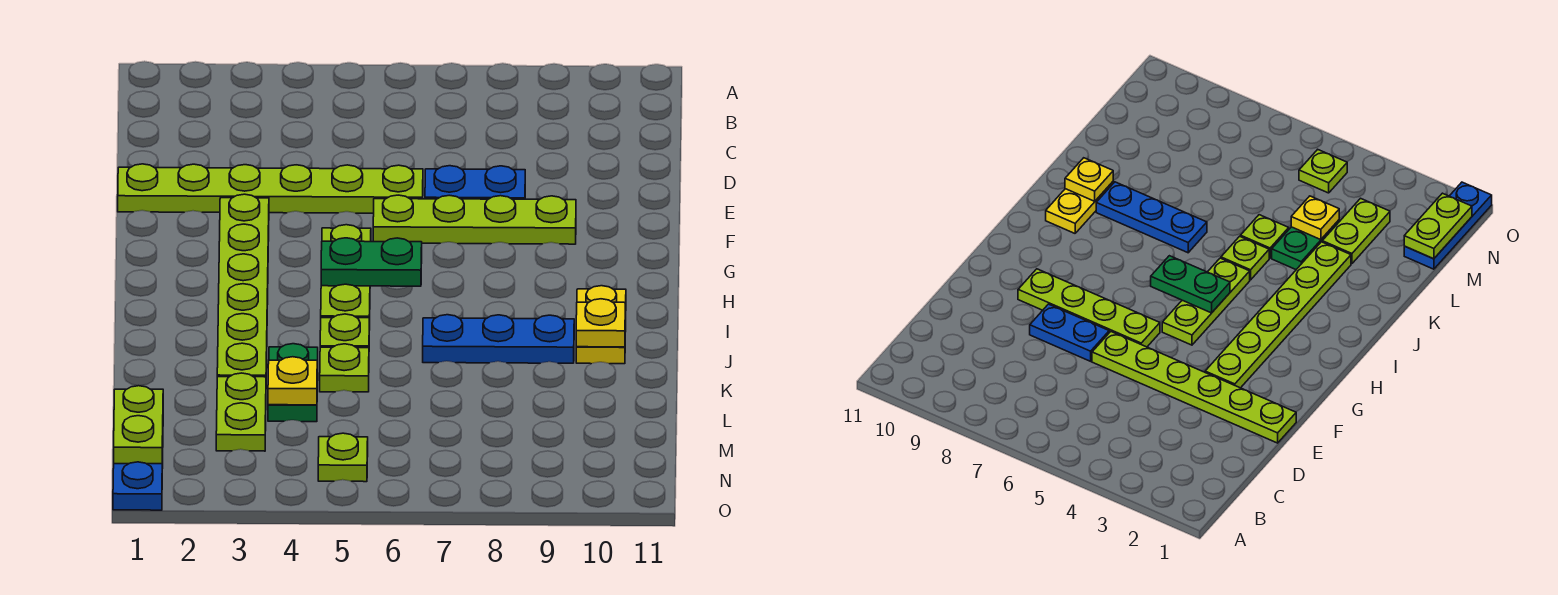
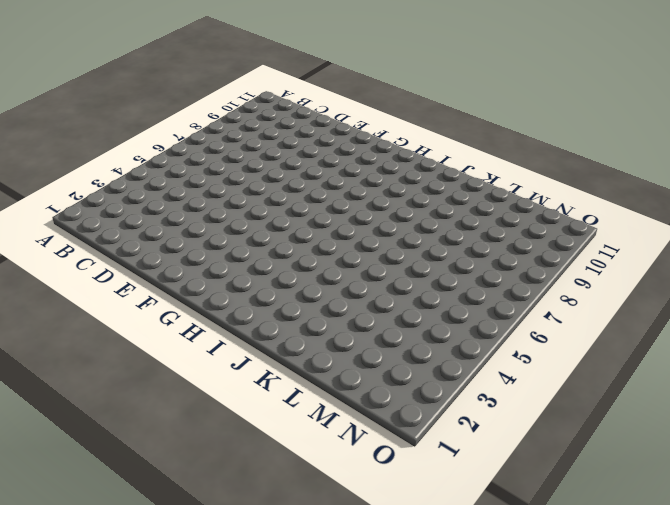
none -> lime plate E1:E6 level 1
none -> blue plate E7:E8 level 1
none -> lime plate F3:K3 level 1

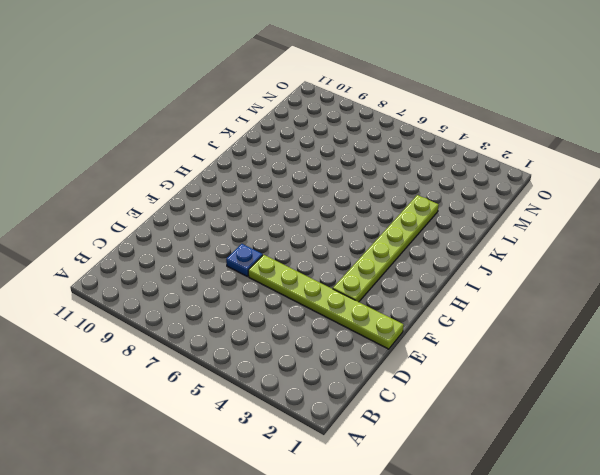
blue plate E7 level 1 -> blue plate E7:E8 level 1
none -> lime plate F6:F9 level 1
none -> lime plate G5:I5 level 1
none -> yellow plate I10:J10 level 1

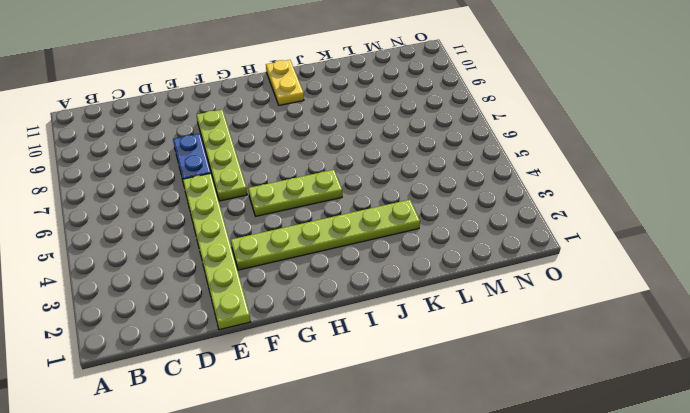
yellow plate I10:I11 level 1 -> yellow plate I10:J10 level 1
none -> lime plate J5 level 1
none -> blue plate J7:J9 level 1
none -> green plate K4:L4 level 1

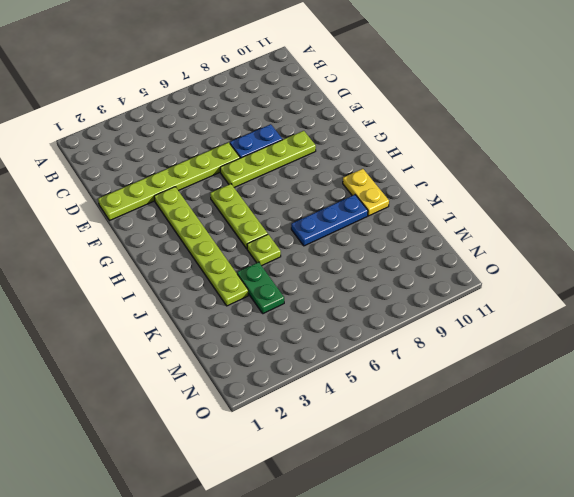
none -> lime plate K5 level 1
none -> lime plate L3:M3 level 1
none -> blue plate M1:O1 level 1

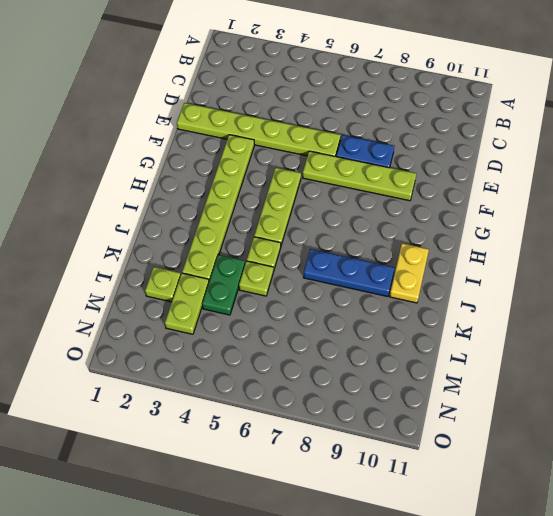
lime plate L2 level 1 -> lime plate N5 level 1
none -> blue plate M1:O1 level 1
none -> green plate H5:H6 level 2
none -> yellow plate J10 level 2

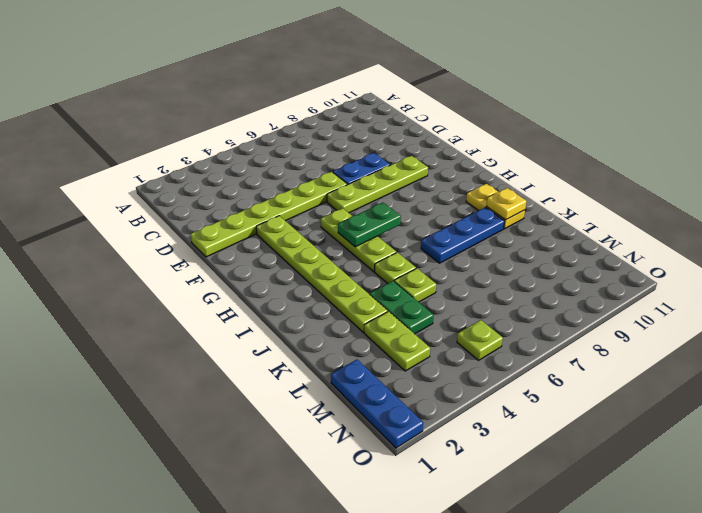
none -> yellow plate L4 level 2
none -> lime plate M1:N1 level 2

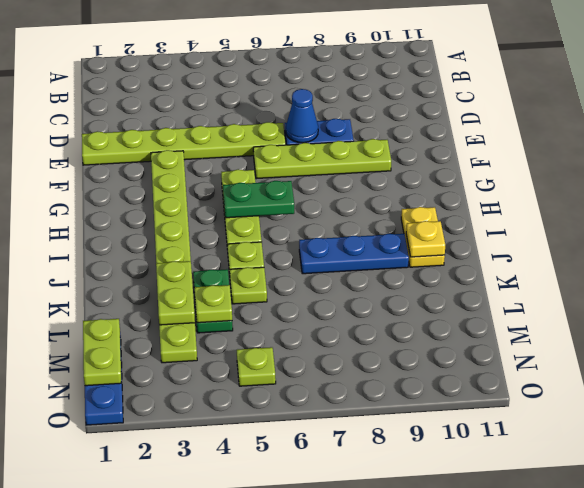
blue cone E7 level 2 -> none
lime plate K3:L3 level 2 -> none
lime plate L4 level 2 -> yellow plate L4 level 2

